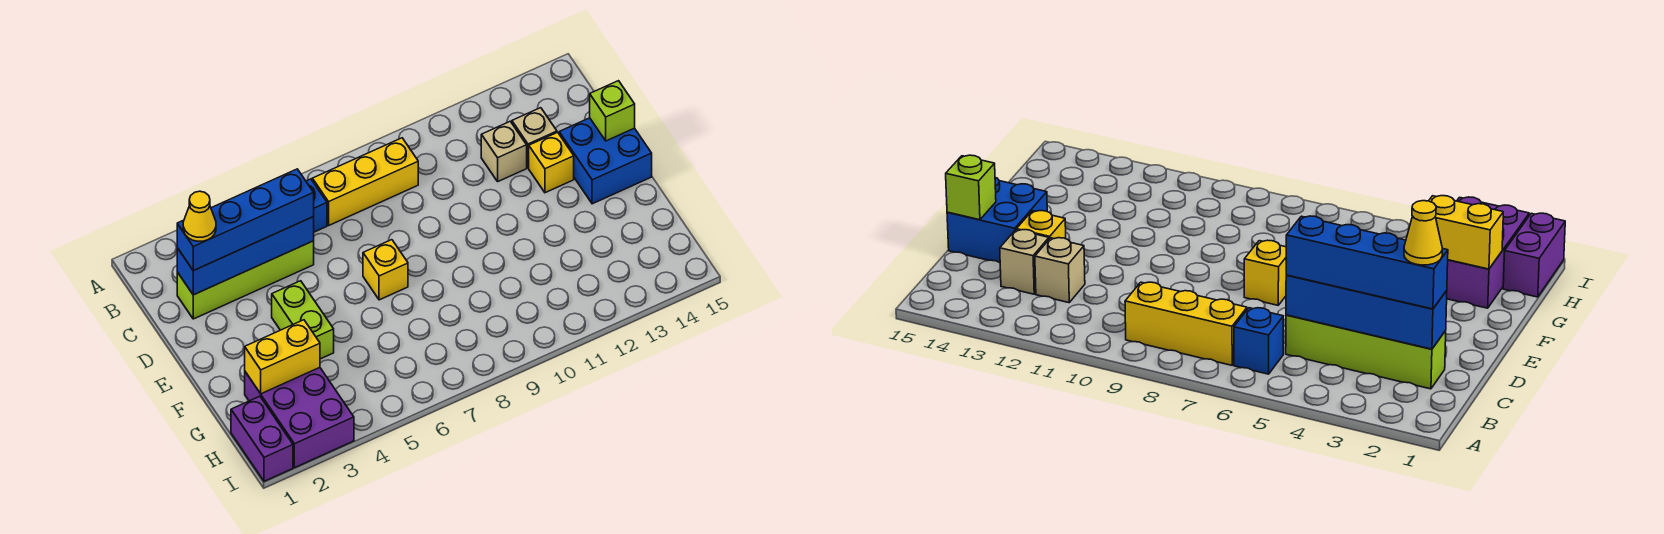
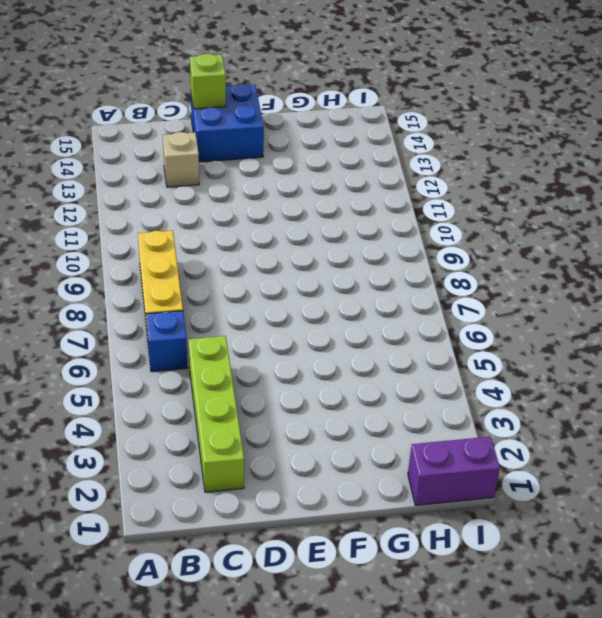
none -> tan brick C12 level 1
none -> yellow brick D13 level 1
none -> lime brick E4:F4 level 1

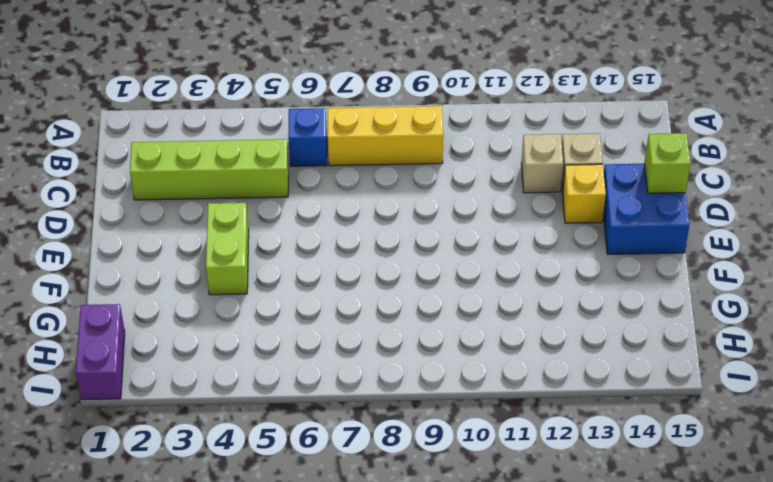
none -> yellow brick E7 level 1
none -> purple brick G2:I3 level 1
none -> blue brick C2:C5 level 2

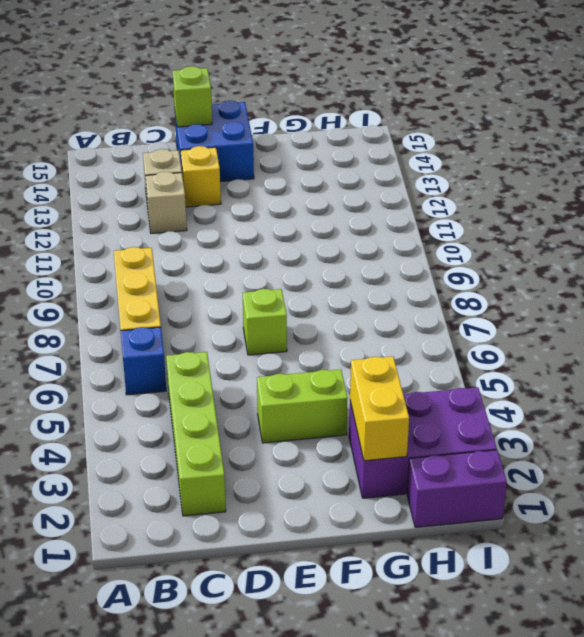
lime brick E7 level 1 -> yellow brick E7 level 1
none -> blue brick C2:C5 level 2
none -> blue brick C2:C5 level 3
none -> yellow cone C2 level 4

